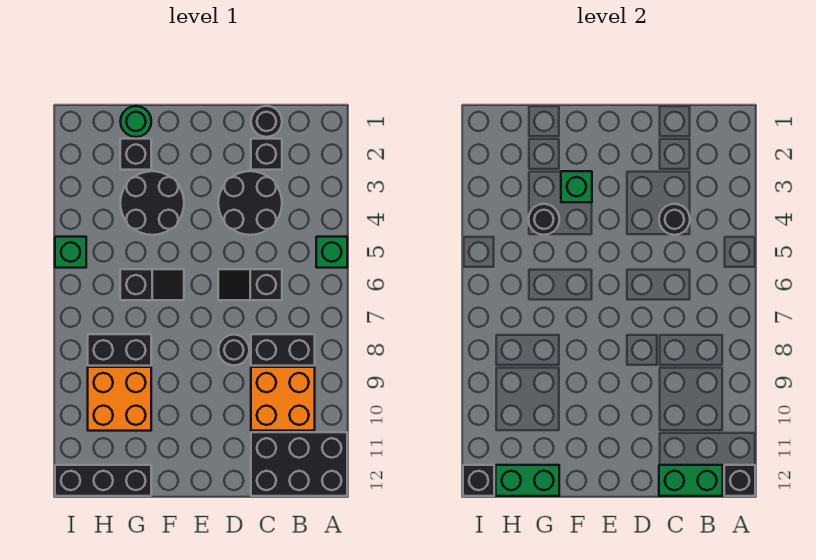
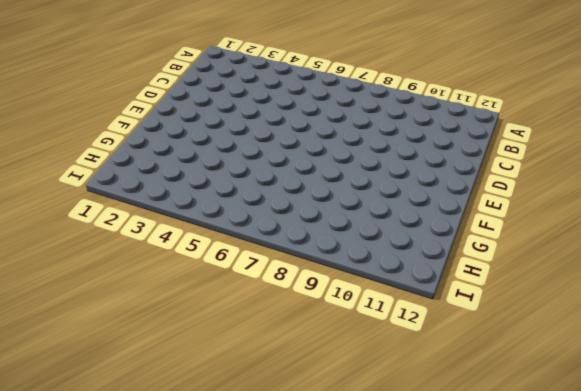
none -> green brick A5 level 1
none -> black brick A11:C12 level 1
none -> black brick B8:C8 level 1

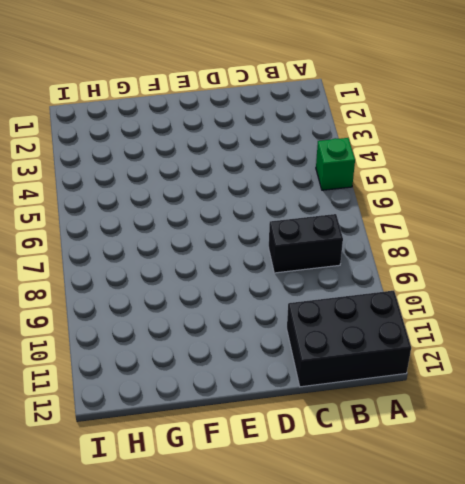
none -> orange brick B9:C10 level 1
none -> black round brick C1 level 1
none -> black brick C2 level 1

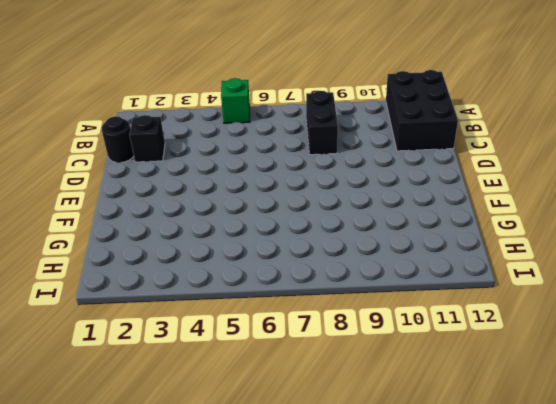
none -> orange brick B9:C10 level 1
none -> black round brick C3:D4 level 1
none -> black slope C6:D6 level 1 top C

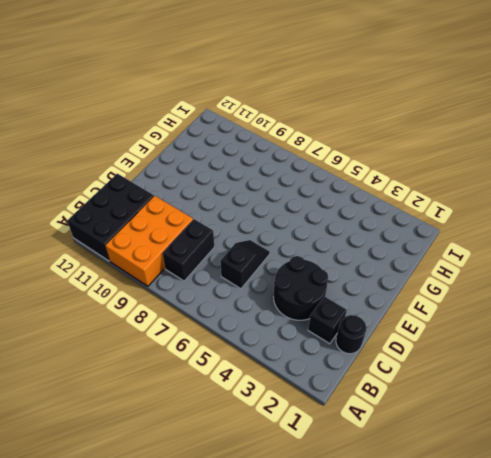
orange brick A9:C10 level 1 -> orange brick B9:C10 level 1
none -> green brick A5 level 1
none -> black round brick D8 level 1
none -> black round brick F3:G4 level 1

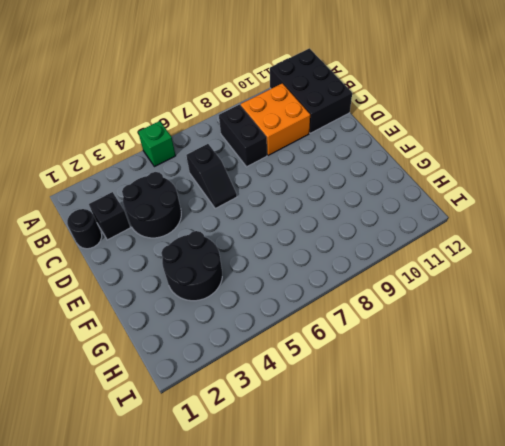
none -> black round brick D8 level 1
none -> black slope F6:G6 level 1 top G
none -> green round brick G1 level 1

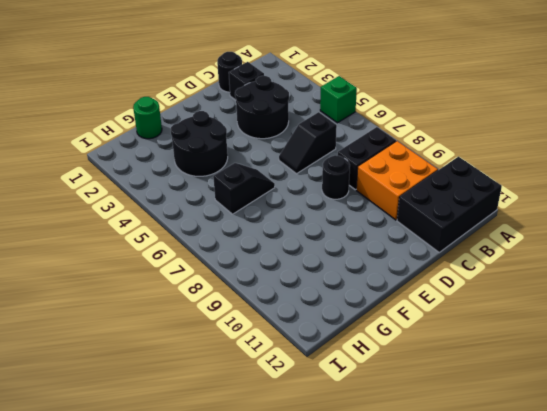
none -> black brick G2 level 1
none -> black brick G8:H8 level 1
none -> orange brick G9:H10 level 1

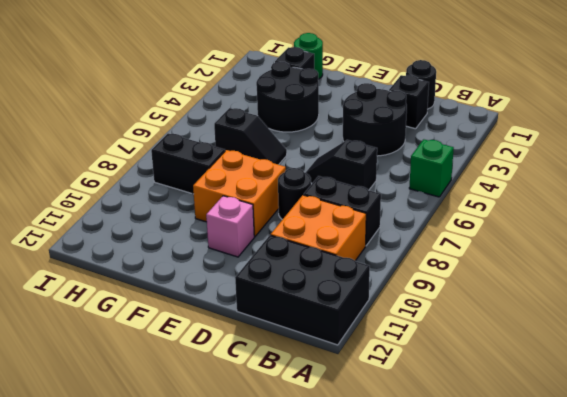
orange brick E8:F9 level 1 -> orange brick G9:H10 level 1
pink brick E10 level 1 -> none
none -> black brick G12:I12 level 1
none -> green brick I5 level 1
none -> black brick A12 level 2

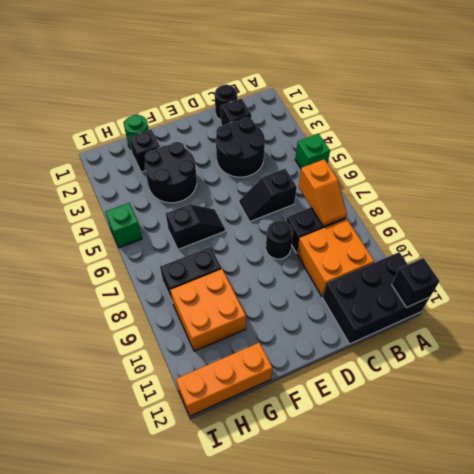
orange slope B7:B8 level 2 top 7 -> none
orange brick G12:I12 level 1 -> black brick G12:I12 level 1
none -> green brick B12:C12 level 2
none -> black round brick C4 level 2
none -> green brick F3 level 2

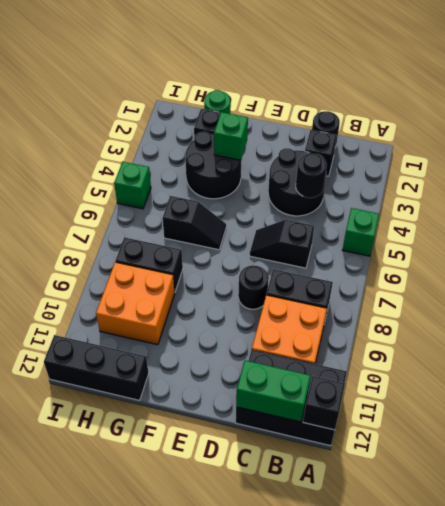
none -> black round brick G4 level 2
none -> green brick G12:H12 level 2
none -> black brick I12 level 2

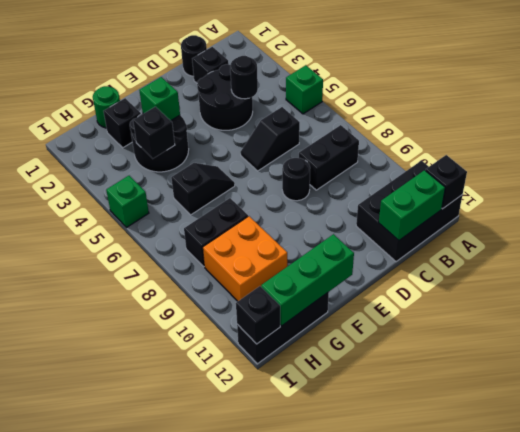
green brick F12:H12 level 2 -> green brick G12:H12 level 2
black brick G4 level 2 -> black round brick G4 level 2
none -> orange brick B9:C10 level 1

